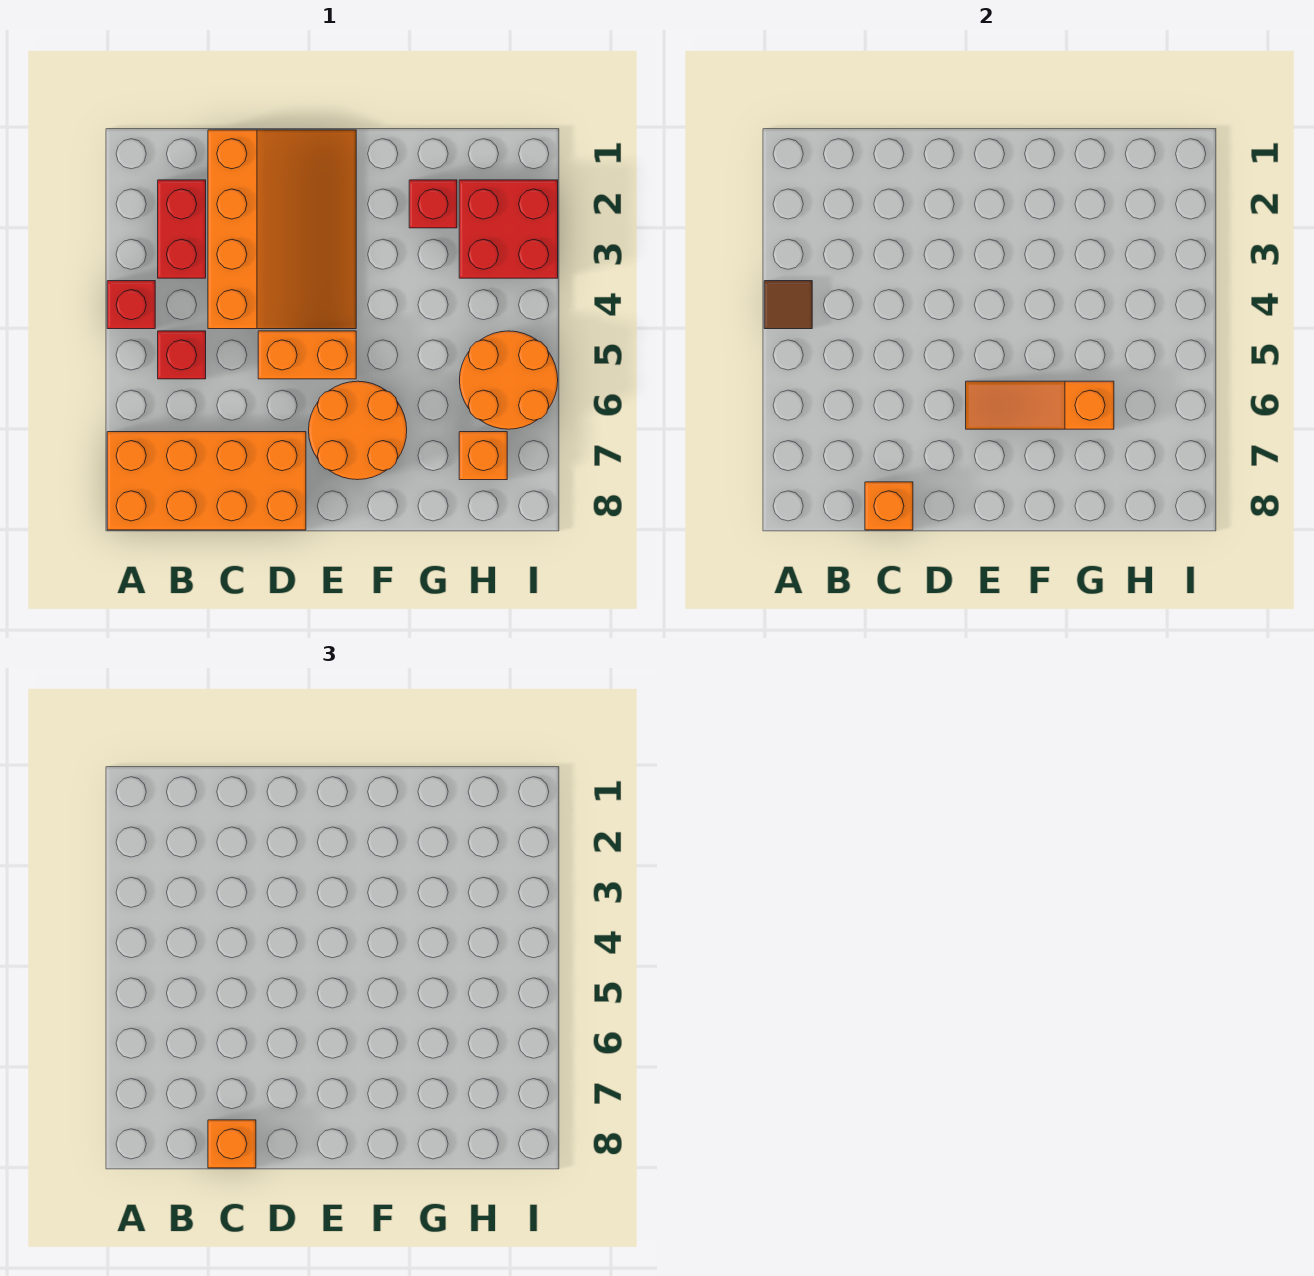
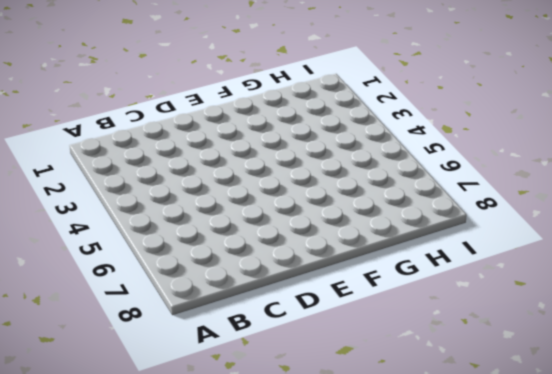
none -> red brick A4 level 1
none -> orange brick A7:D8 level 1
none -> red brick B2:B3 level 1

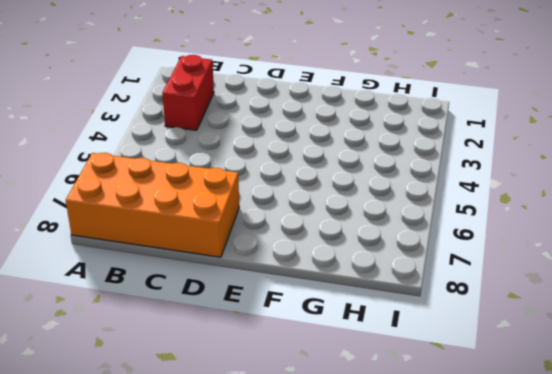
none -> red brick A4 level 1
none -> red brick B5 level 1
none -> orange slope C1:E4 level 1 top C

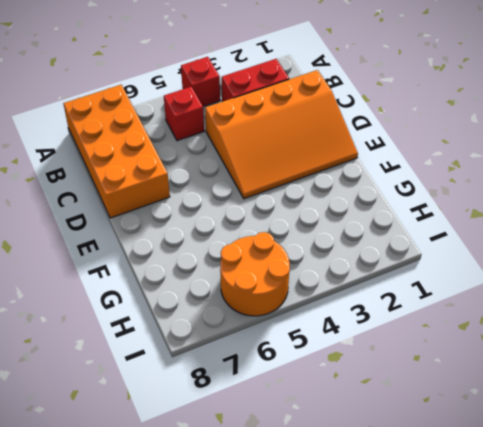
none -> orange brick D5:E5 level 1
none -> orange round brick E6:F7 level 1
none -> red brick G2 level 1

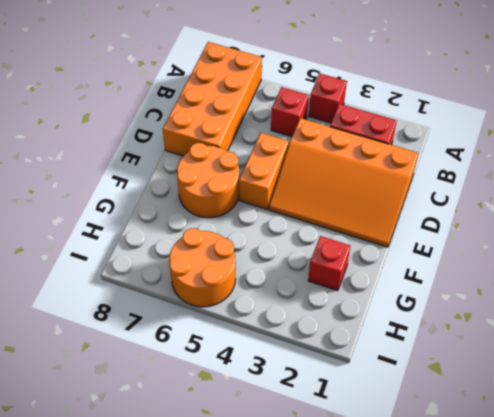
none -> red brick H2:I3 level 1
none -> orange brick H7 level 1
none -> brown tile A4 level 2

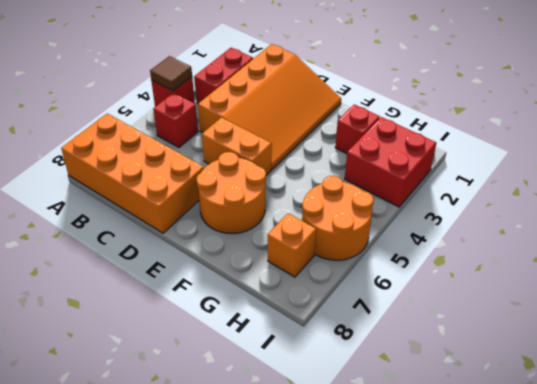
none -> orange brick C8 level 2
none -> orange slope E6:G6 level 2 top G
none -> orange brick C8 level 3

